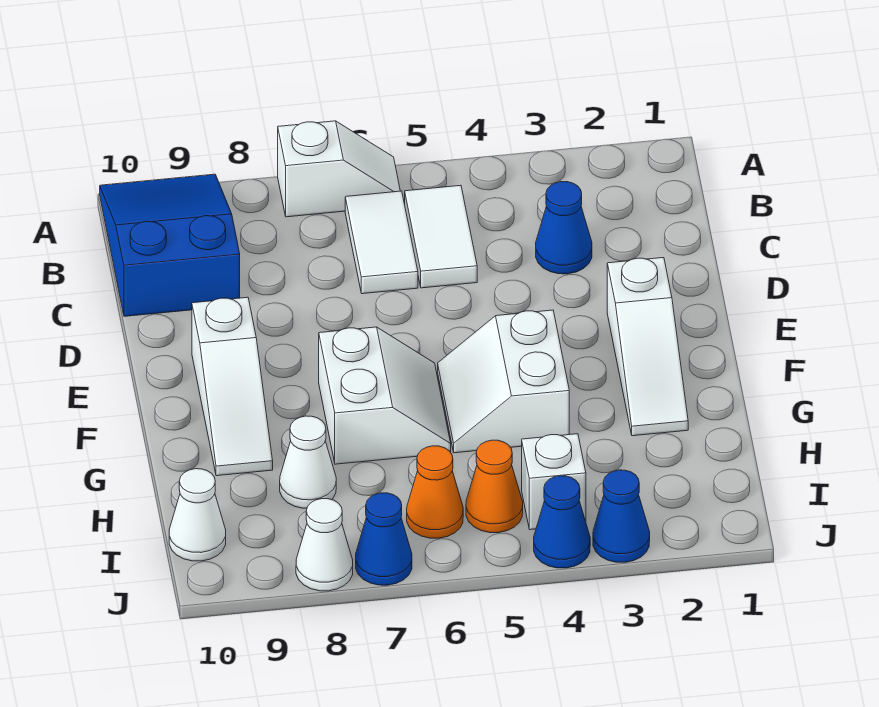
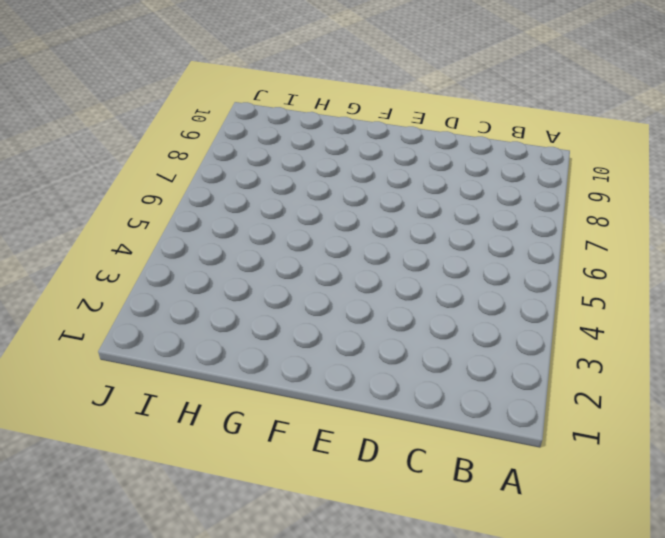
none -> white slope A6:A7 level 1 top 7
none -> blue slope A9:C10 level 1 top C
none -> white tile B5:C5 level 1

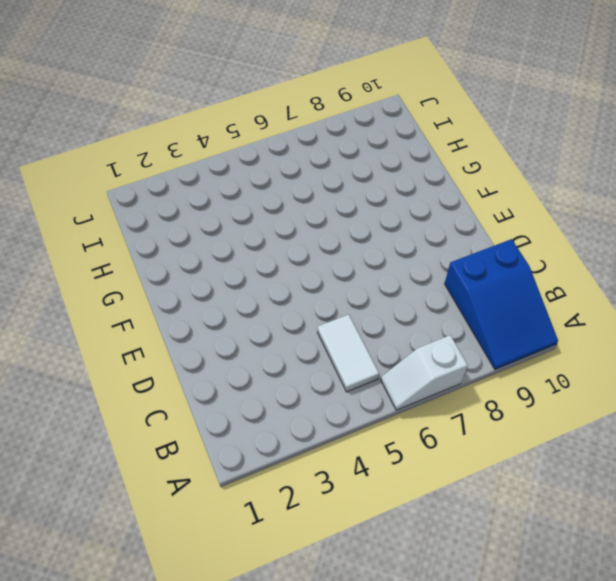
none -> white tile B6:C6 level 1
none -> blue cone C3 level 1
none -> white slope E2:G2 level 1 top E

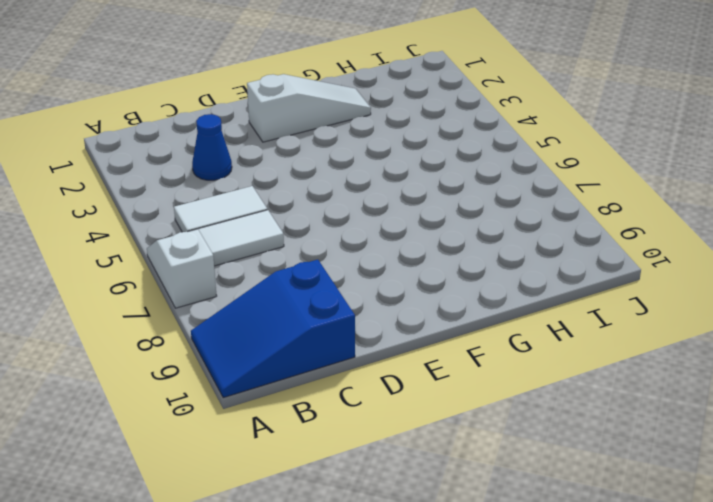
none -> white slope E9:G9 level 1 top E
none -> white slope F4:G5 level 1 top 4
none -> white slope F6:G7 level 1 top 7

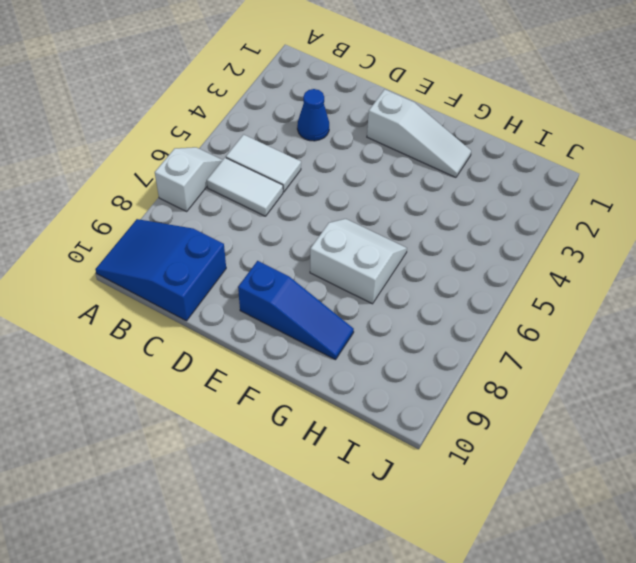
blue slope E9:G9 level 1 top E -> white slope E9:G9 level 1 top E
none -> white slope F4:G5 level 1 top 4
none -> white cone H8 level 1
none -> white brick I4 level 1

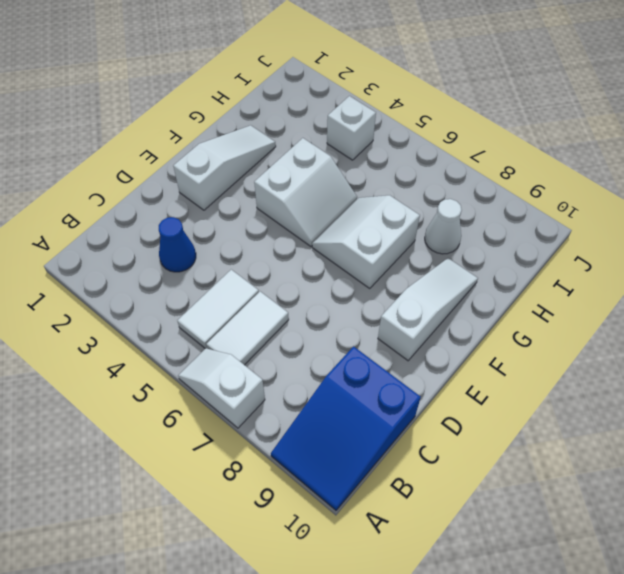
none -> orange cone I5 level 1
none -> orange cone I6 level 1
none -> white cone I10 level 1

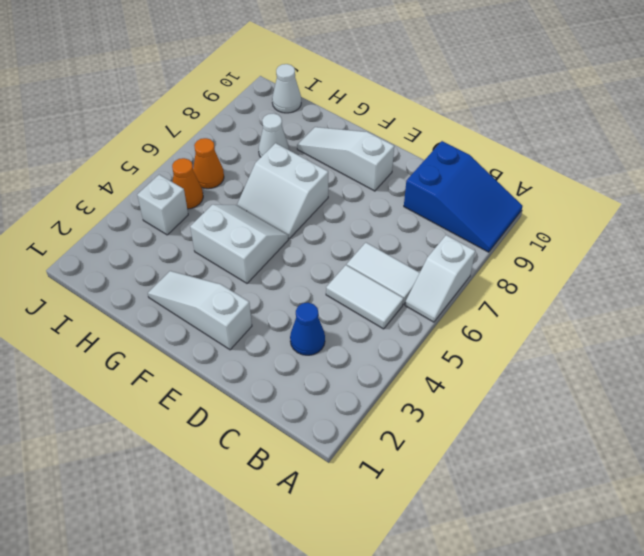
none -> blue cone J3 level 1
none -> blue cone J4 level 1
none -> blue cone J7 level 1

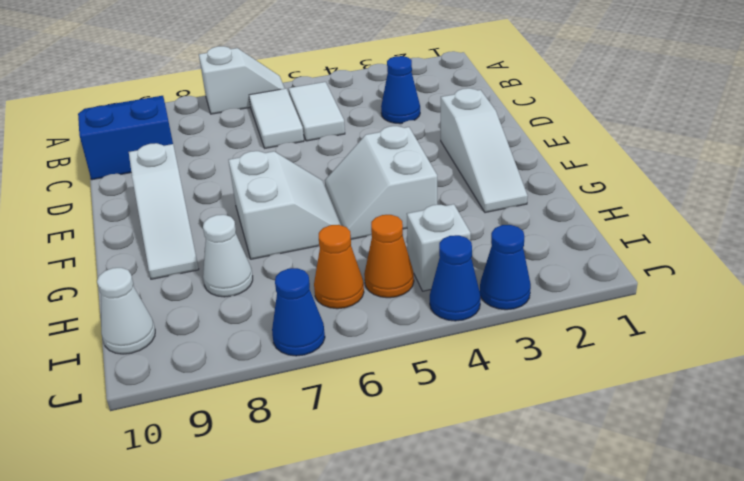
none -> white cone J8 level 1

